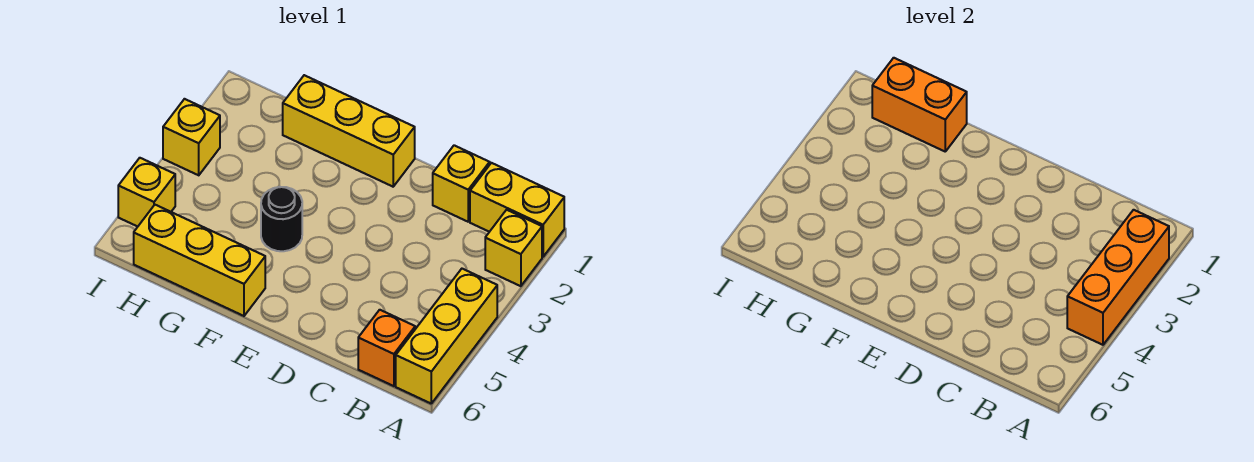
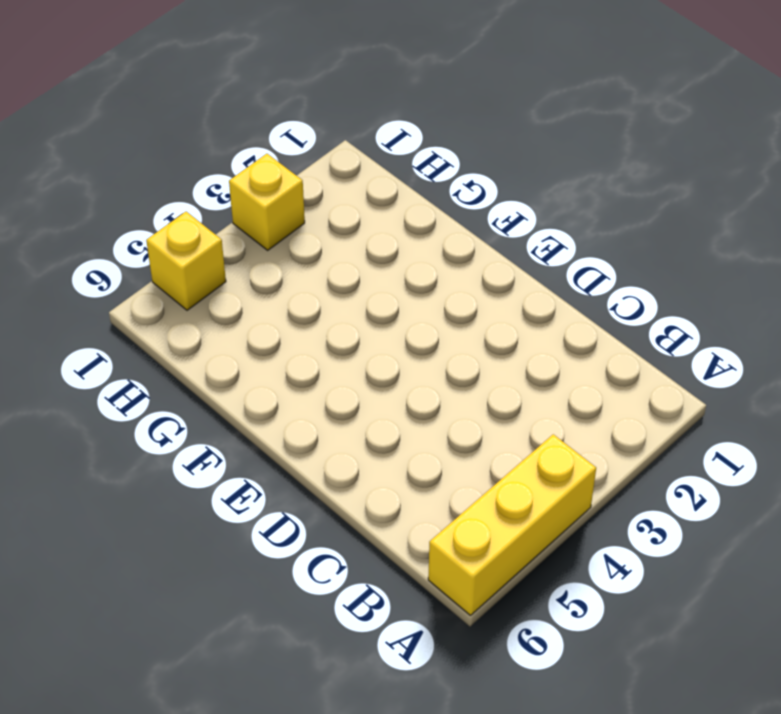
none -> yellow brick A1:B1 level 1
none -> yellow brick A2 level 1
none -> orange brick B6 level 1

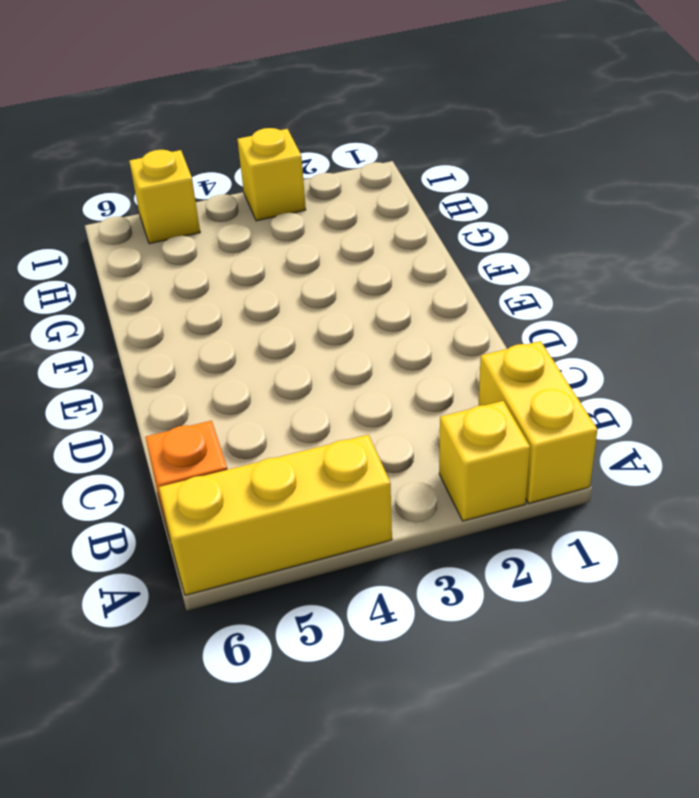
none -> yellow brick C1 level 1
none -> yellow brick E1:G1 level 1
none -> black round brick F4 level 1

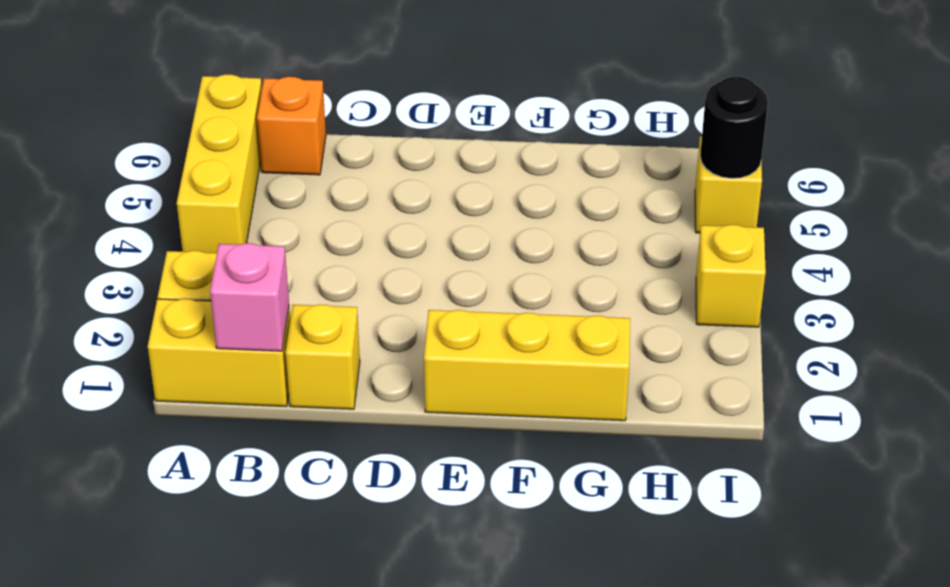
pink brick B1 level 2 -> none
black round brick I5 level 2 -> black round brick F4 level 1
none -> yellow brick F6:H6 level 1
none -> orange brick A2:A4 level 2
none -> orange brick G1:H1 level 2

